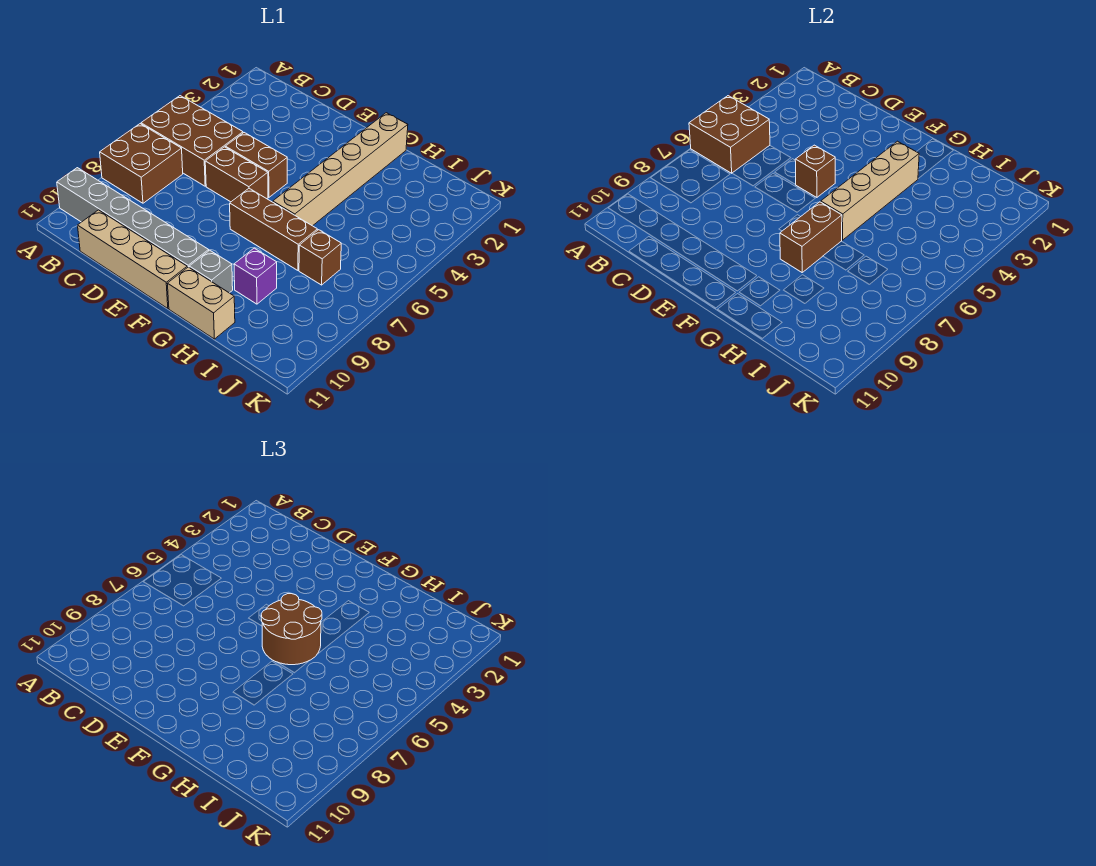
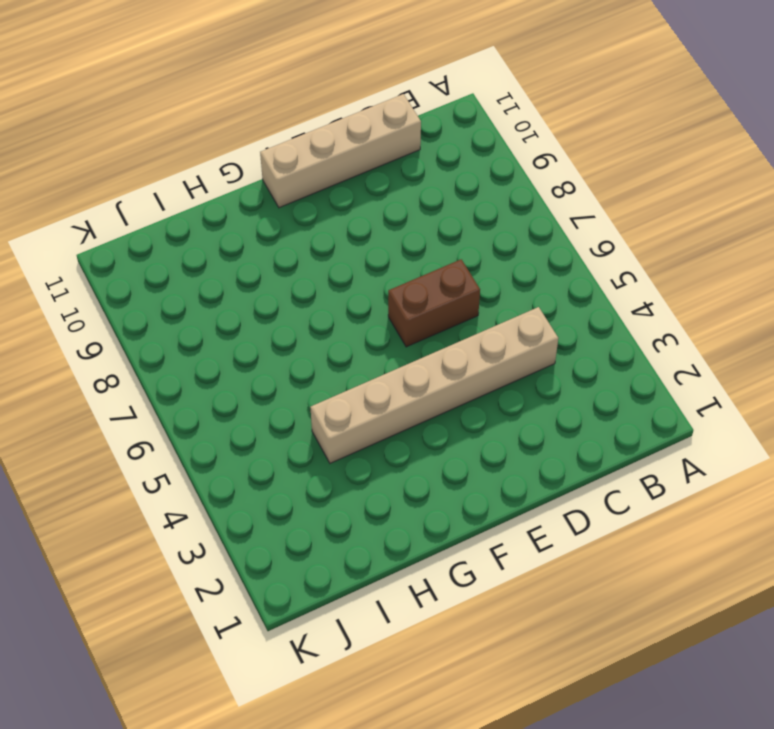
tan brick C4:H4 level 1 -> tan brick G1:G6 level 1
none -> brown brick A5:C6 level 1
none -> brown brick A7:B8 level 1
none -> grey brick A10:F10 level 1

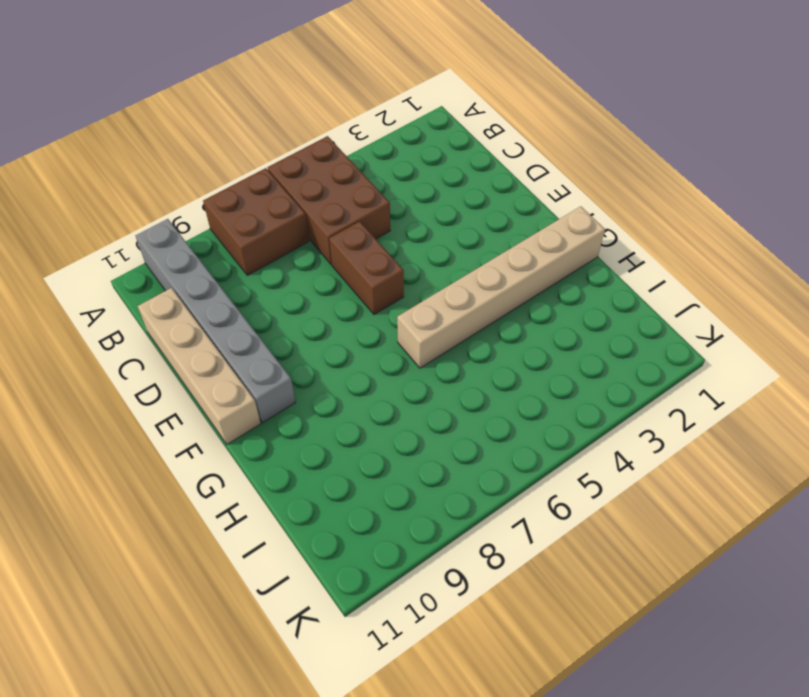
none -> brown brick D5:E5 level 1
none -> brown brick F7:H7 level 1
none -> grey brick G10 level 1

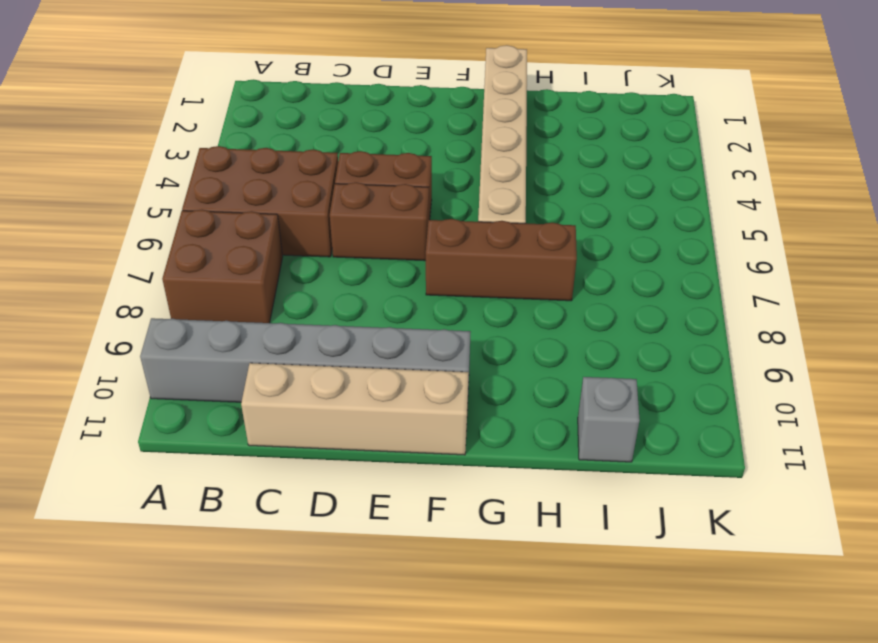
grey brick I11 level 1 -> grey brick G10 level 1
none -> tan brick G11:H11 level 1
none -> purple brick H9 level 1
none -> brown brick I7 level 1

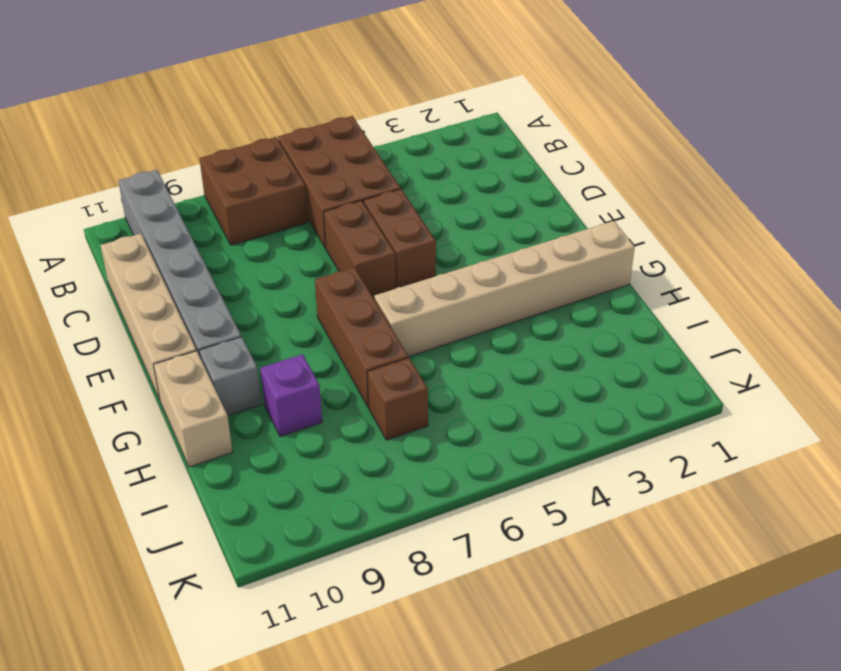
none -> brown brick A5:B6 level 2
none -> brown brick E5 level 2
none -> tan brick G3:G6 level 2

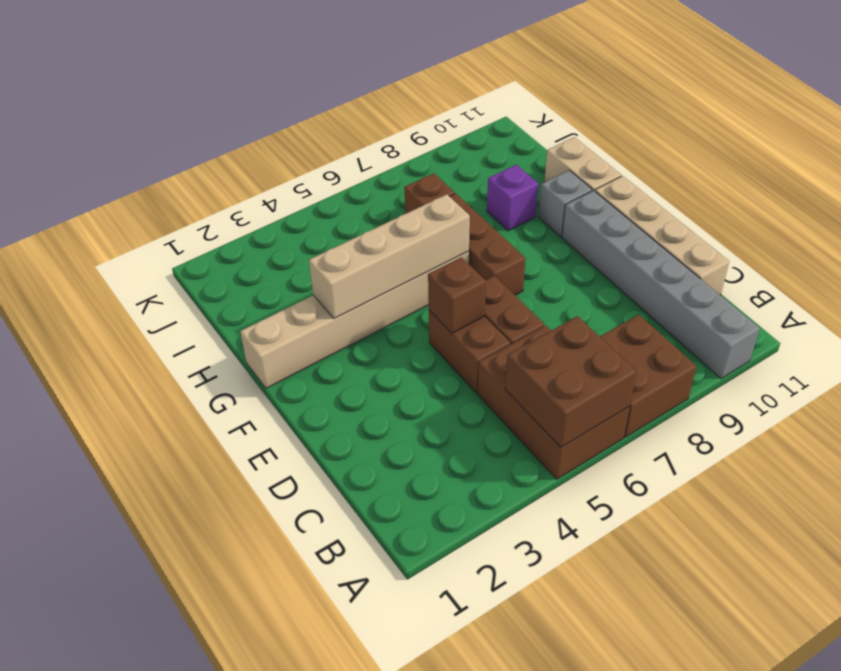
none -> brown brick G7:G8 level 2
none -> brown round brick F5:G6 level 3

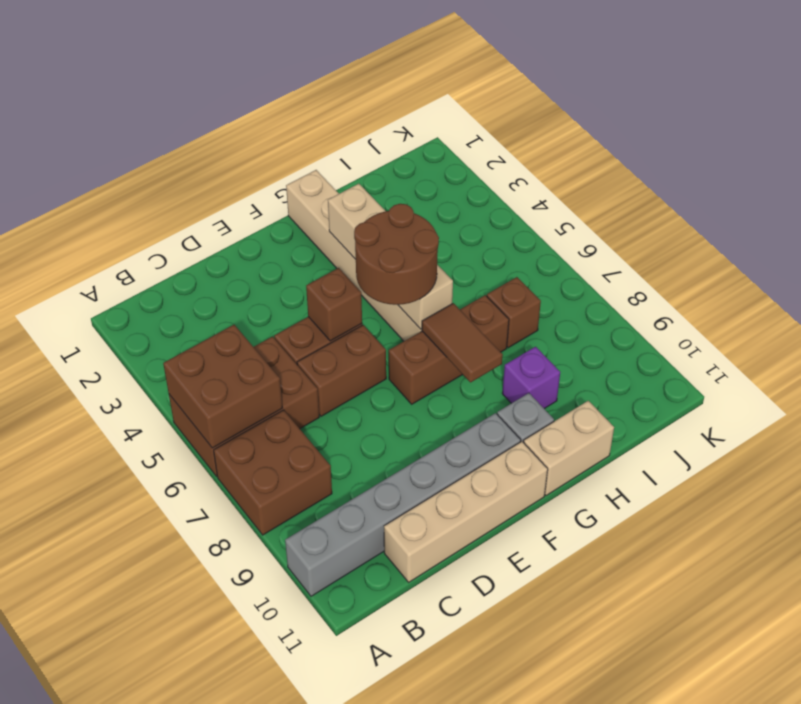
brown tile G7:G8 level 2 -> brown brick G7:G8 level 2

